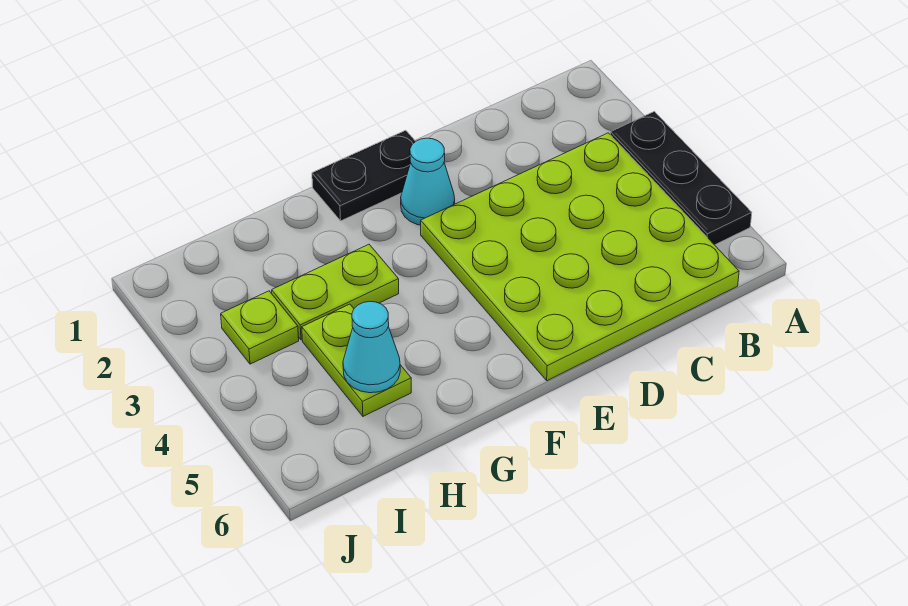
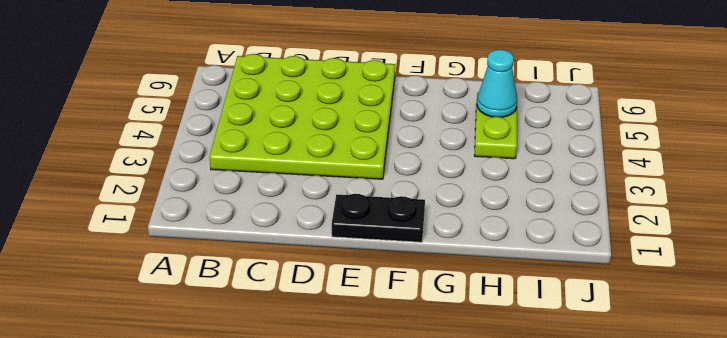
none -> black plate A3:A5 level 1
none -> cyan cone E2 level 1

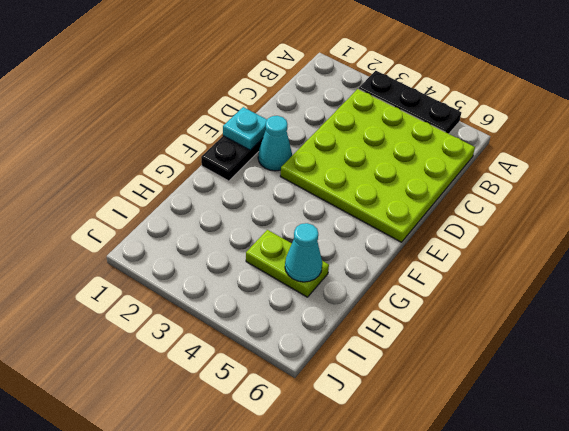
cyan plate E1 level 2 -> none
none -> lime plate G3:H3 level 1
none -> lime plate I3 level 1

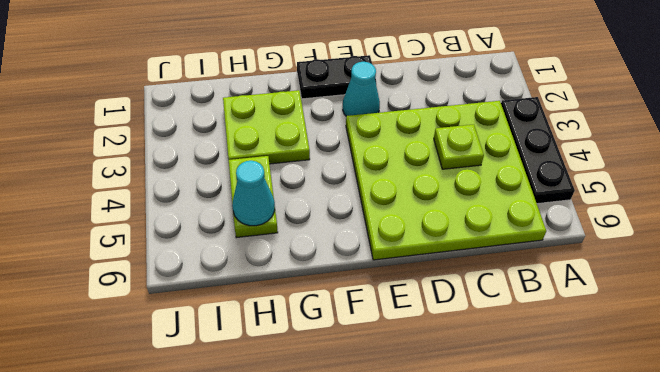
lime plate C4 level 2 -> lime plate I3 level 1
lime plate G2:H3 level 1 -> lime plate G3:H3 level 1

